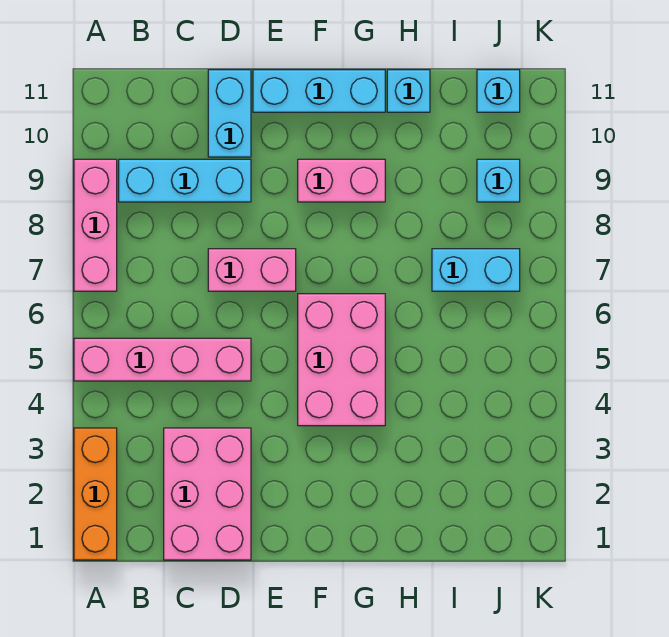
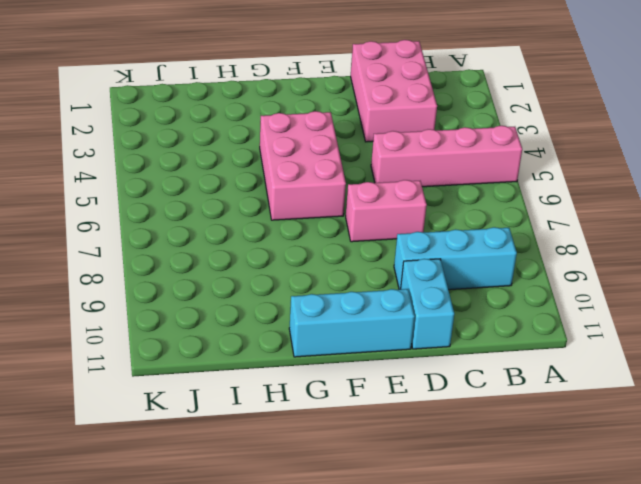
none -> orange brick A1:A3 level 1
none -> pink brick A7:A9 level 1
none -> pink brick F9:G9 level 1

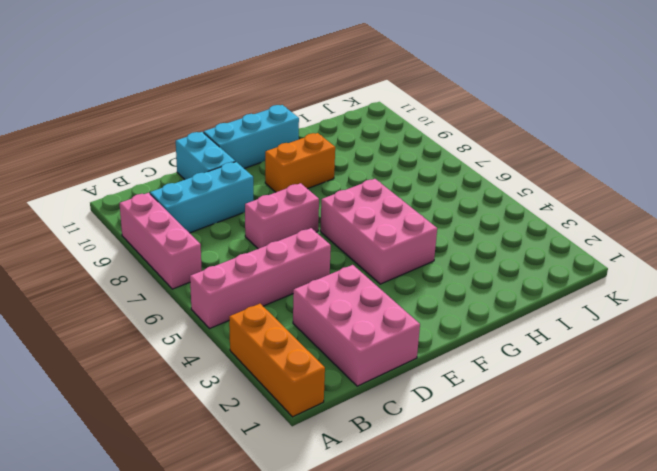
orange brick F9:G9 level 1 -> pink brick F9:G9 level 1
none -> cyan brick H11 level 1
none -> cyan brick I7:J7 level 1
none -> cyan brick J9 level 1

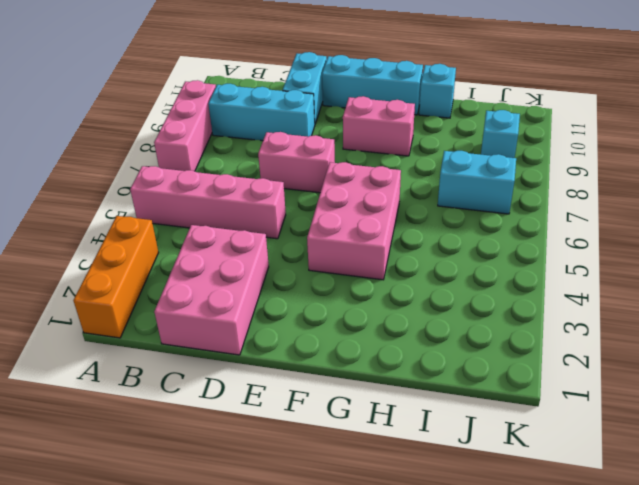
none -> cyan brick J11 level 1

